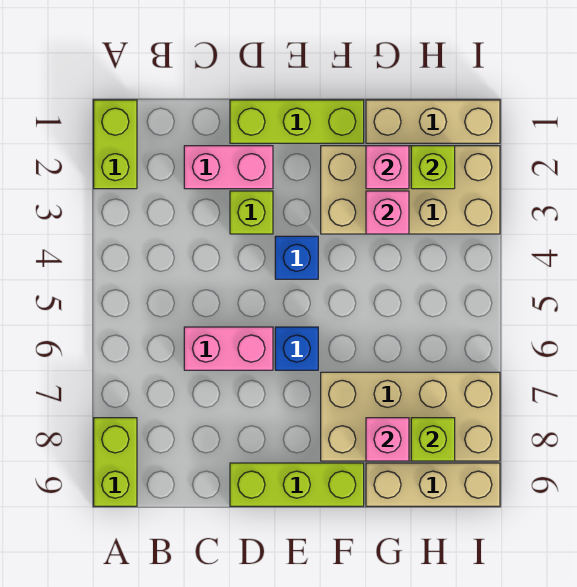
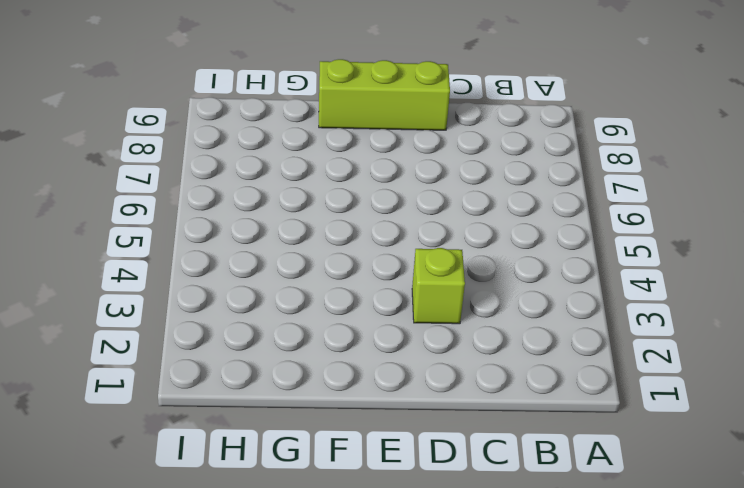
none -> lime brick A1:A2 level 1
none -> lime brick A8:A9 level 1
none -> pink brick C2:D2 level 1

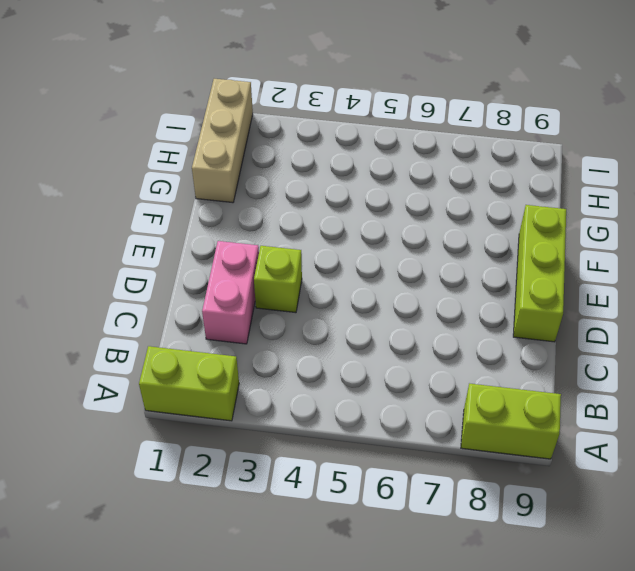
none -> pink brick C6:D6 level 1
none -> lime brick D1:F1 level 1
none -> blue brick E4 level 1

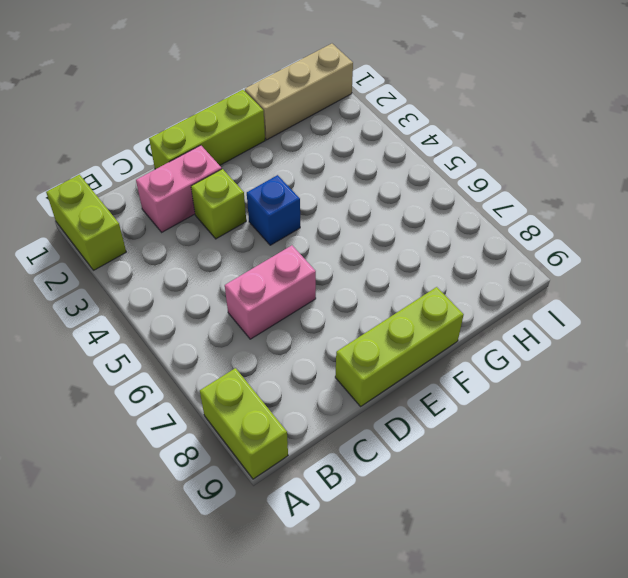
none -> blue brick E6 level 1
none -> tan brick F2:I3 level 1
none -> tan brick F7:I8 level 1

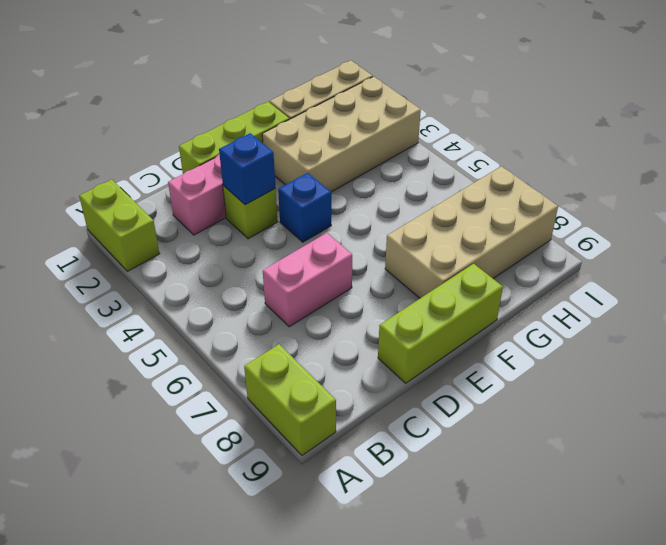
blue brick D3 level 2 -> blue brick E6 level 1
none -> tan brick G9:I9 level 1
none -> pink brick G2 level 2
none -> pink brick G3 level 2

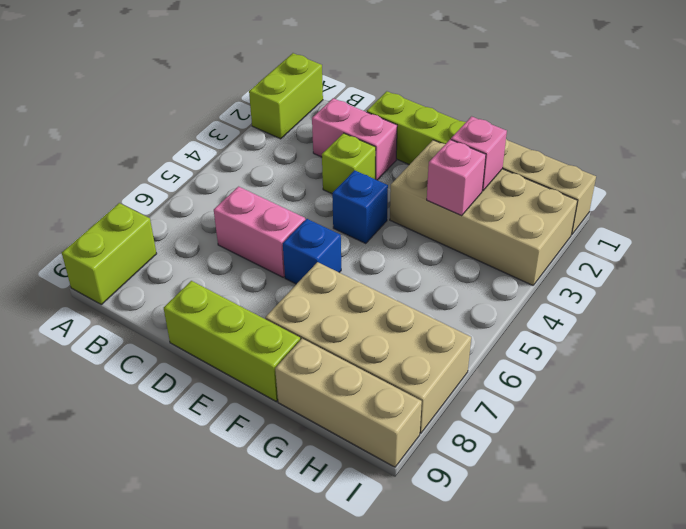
none -> pink brick G8 level 2
none -> lime brick H2 level 2
none -> lime brick H8 level 2

